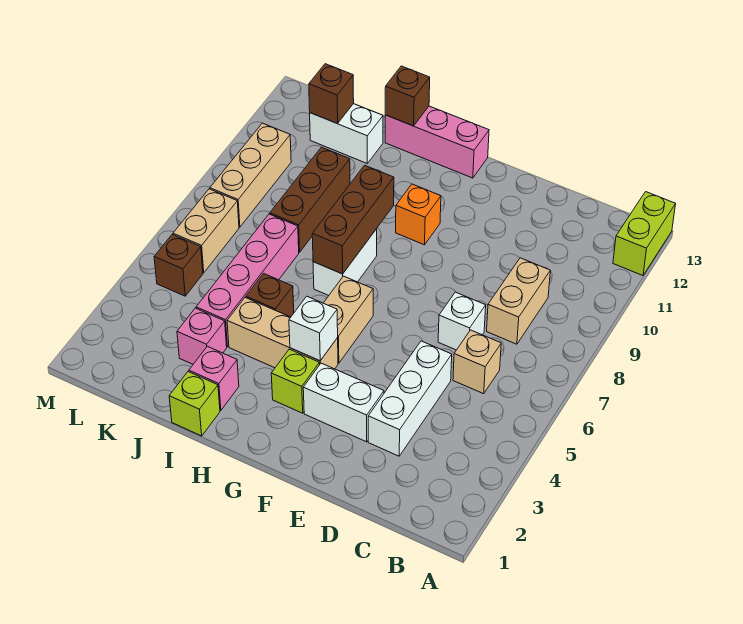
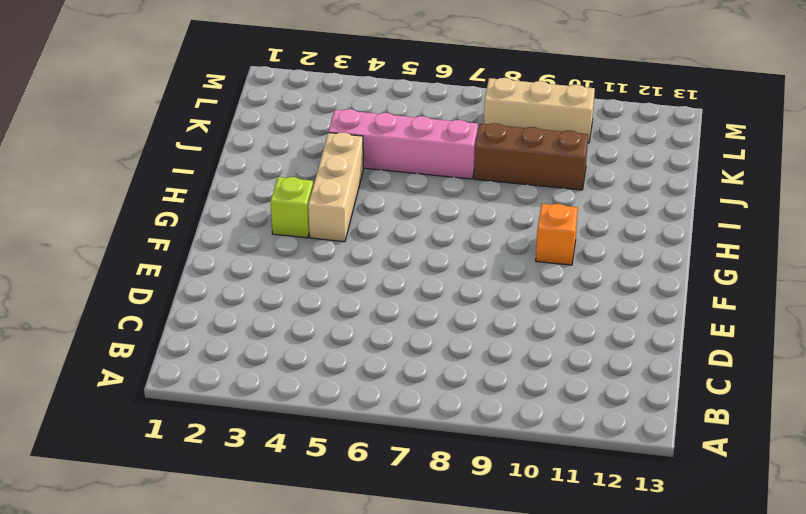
none -> lime brick A12:A13 level 1
none -> tan brick C6 level 1
none -> tan brick C8:C9 level 1

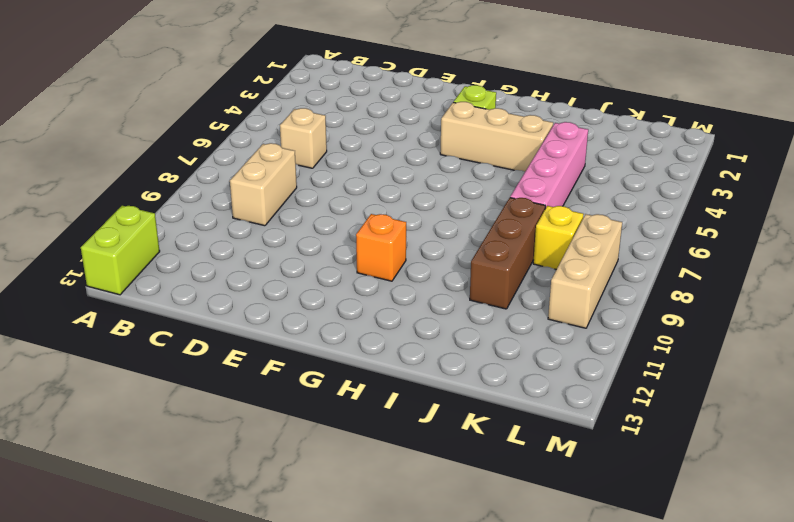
yellow brick K8 level 1 -> none
none -> white brick D3:D5 level 1
none -> white brick D7 level 1
none -> white brick E3:F3 level 1

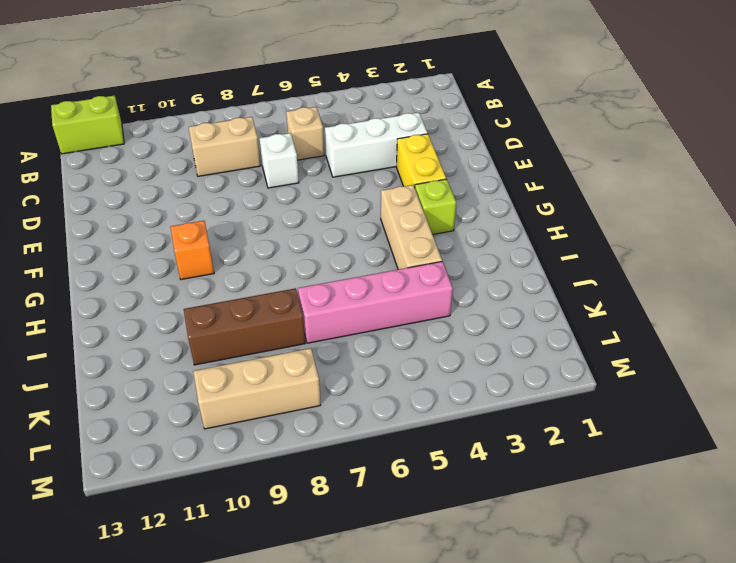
yellow brick E3:F3 level 1 -> white brick E3:F3 level 1
none -> tan brick G5:G6 level 1
none -> pink brick G13:I13 level 1
none -> white brick H7:H8 level 1

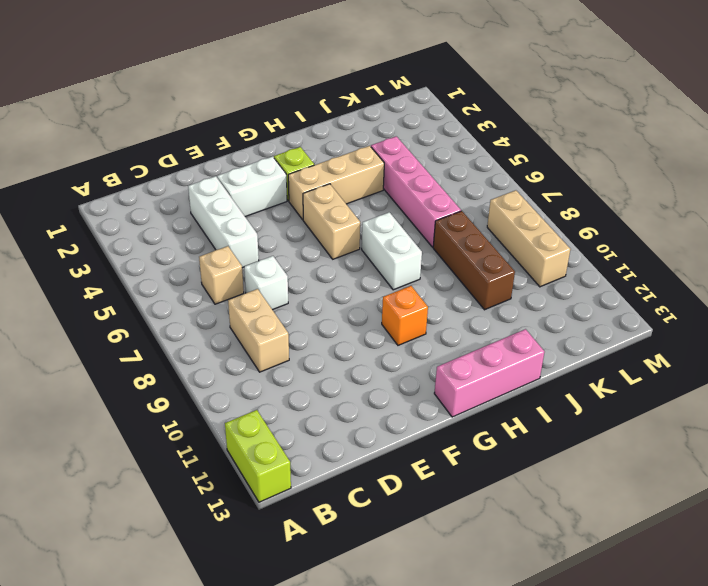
none -> lime brick I1 level 1
none -> pink brick I2 level 1
none -> brown brick I5 level 1

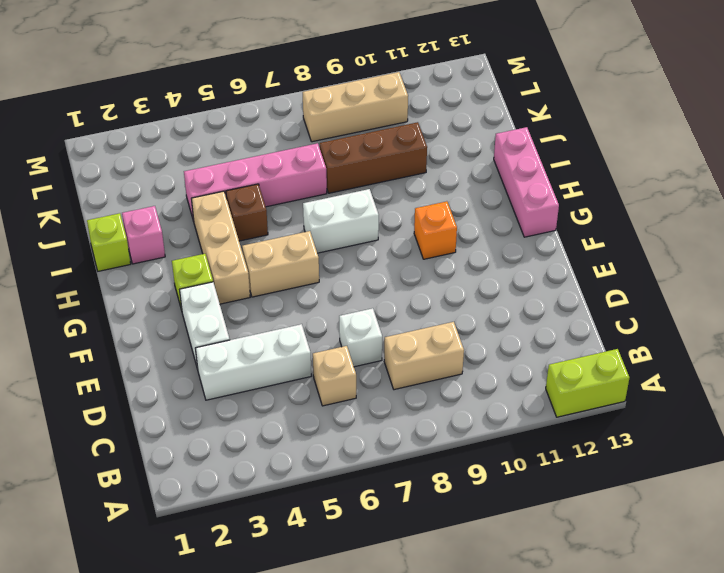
none -> pink brick J3 level 1
none -> white brick J12:K12 level 1
none -> brown brick L5 level 1

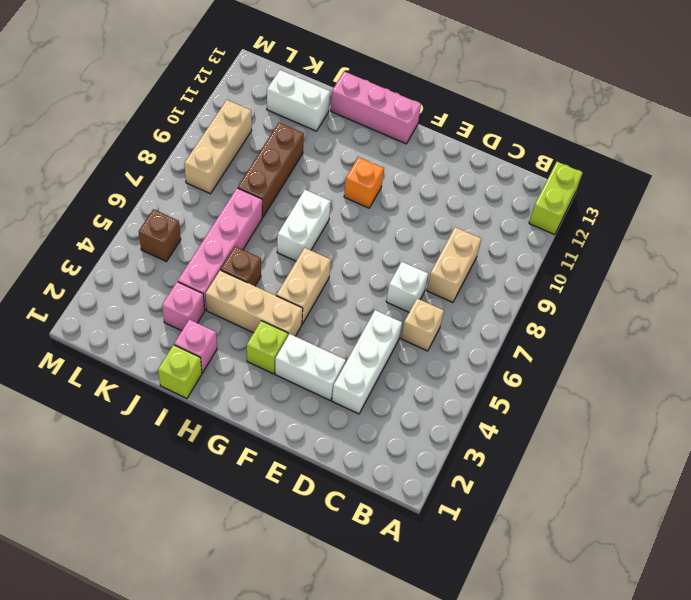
none -> tan brick L6:L7 level 1
none -> white brick G4 level 2
none -> brown brick H7:H9 level 2

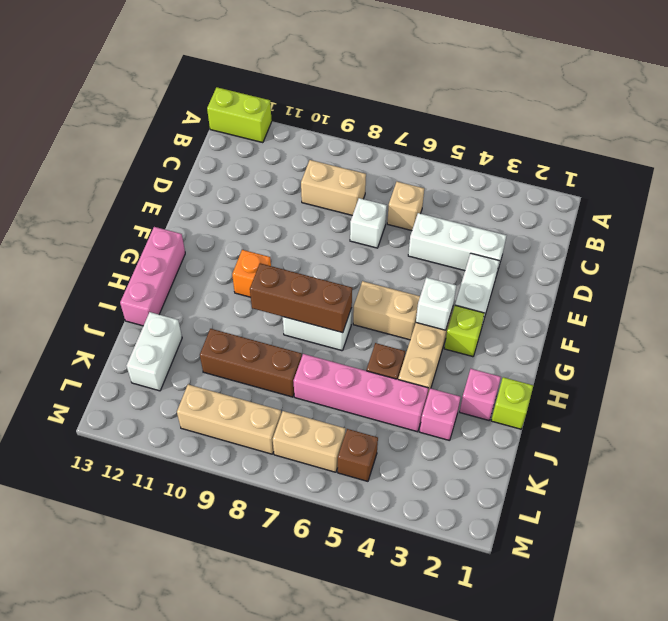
none -> brown brick I13 level 2
none -> brown brick K12 level 2

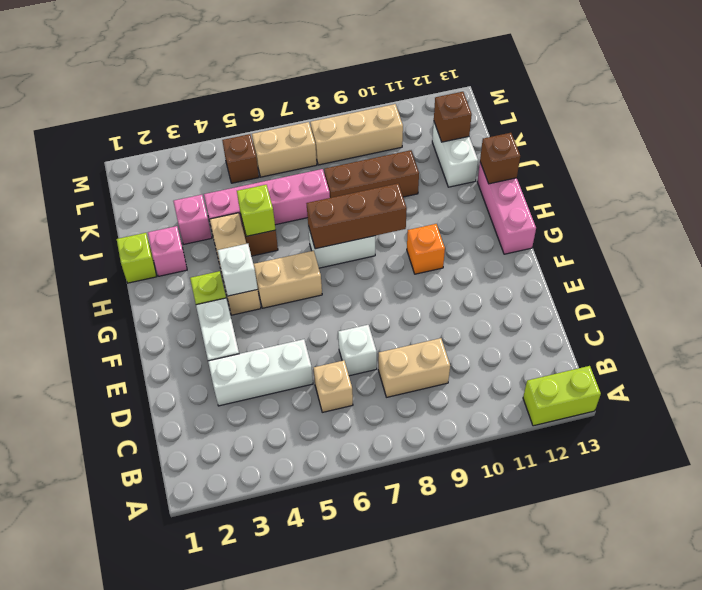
lime brick I5 level 2 -> none

